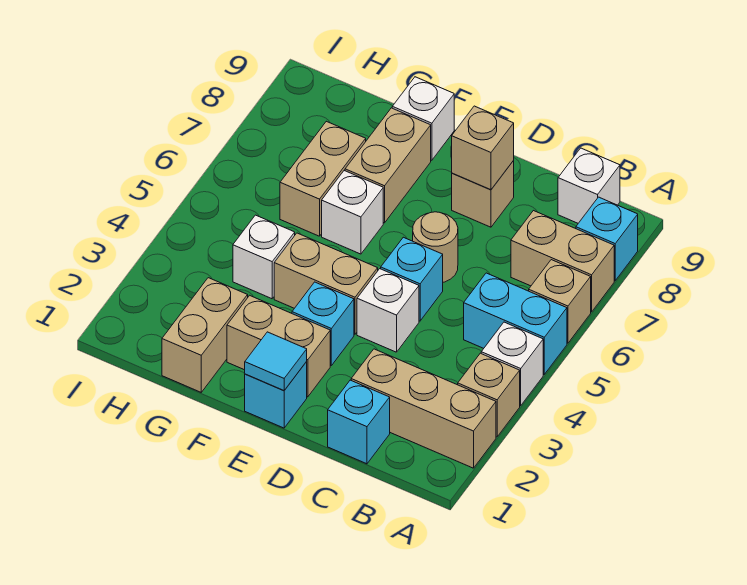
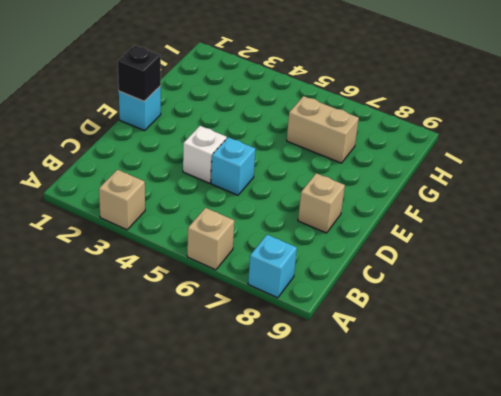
black brick E1 level 2 -> cyan tile E1 level 2
none -> tan brick A2:C2 level 1
none -> white brick A4 level 1
none -> cyan brick A5:B5 level 1

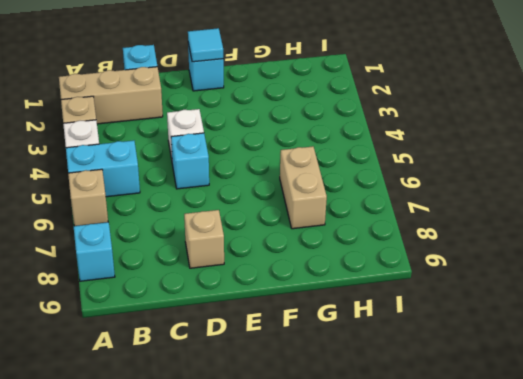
none -> tan brick A7:B7 level 1
none -> white brick B9 level 1
none -> tan round brick D6 level 1

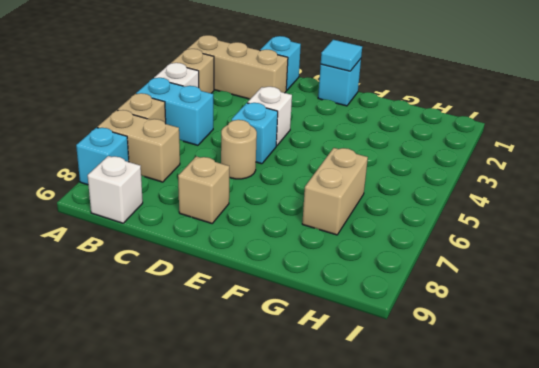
none -> tan brick E2:F2 level 1
none -> cyan brick E3 level 1
none -> tan brick E4:F4 level 1

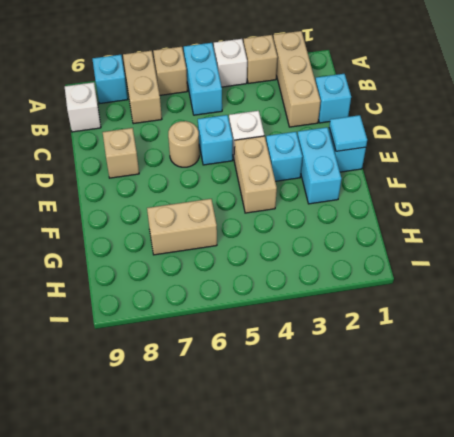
cyan brick E2:F2 level 1 -> tan brick E2:F2 level 1
none -> white brick F6 level 1
none -> tan brick F7:F8 level 1
none -> white brick F9 level 1

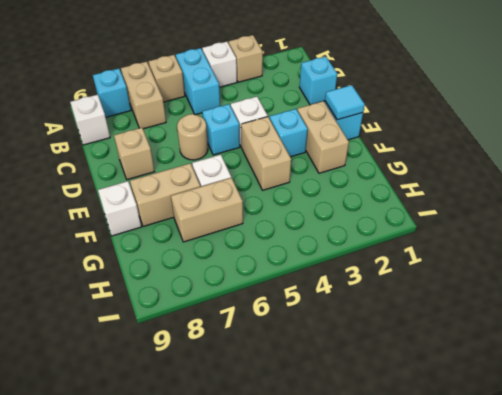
none -> tan brick A2:C2 level 1
none -> tan brick G1:G2 level 1
none -> white brick G4 level 1

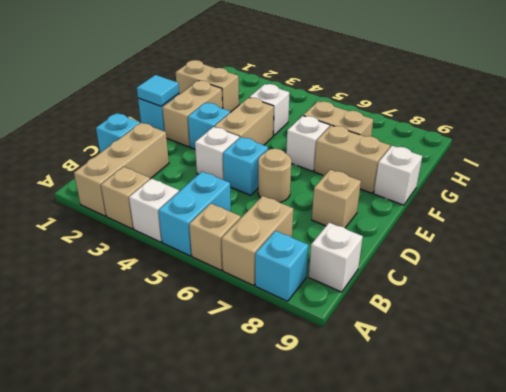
none -> tan brick D8 level 2

